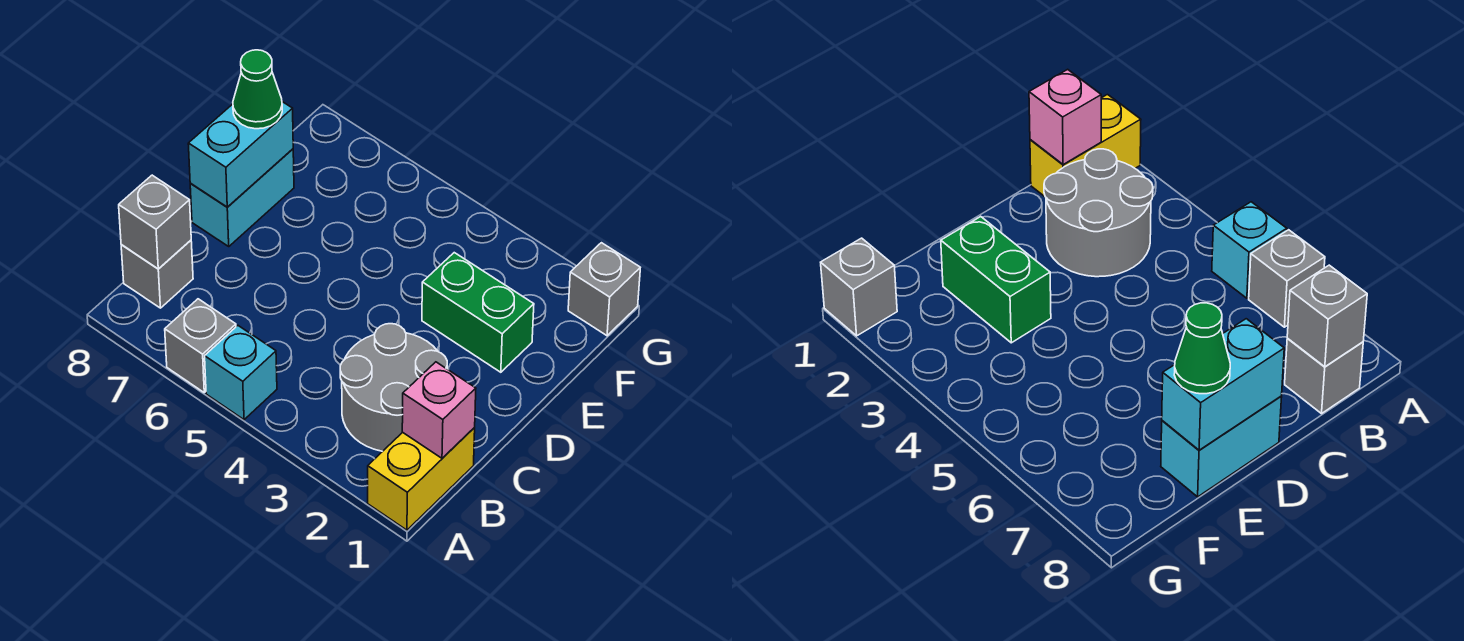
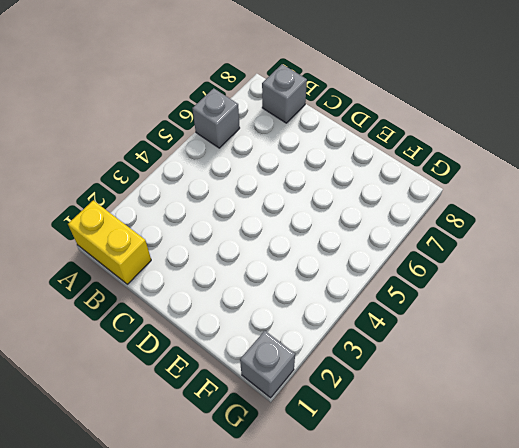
none -> cyan brick A5 level 1
none -> grey round brick B2:C3 level 1
none -> cyan brick D8:E8 level 1

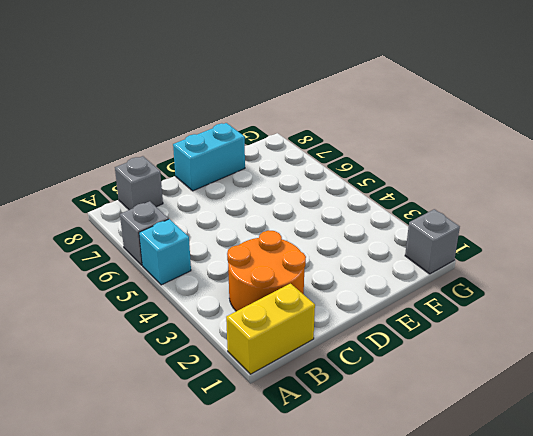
orange round brick B2:C3 level 1 -> grey round brick B2:C3 level 1
none -> green brick E2:E3 level 1
none -> pink brick B1 level 2
none -> grey brick B8 level 2

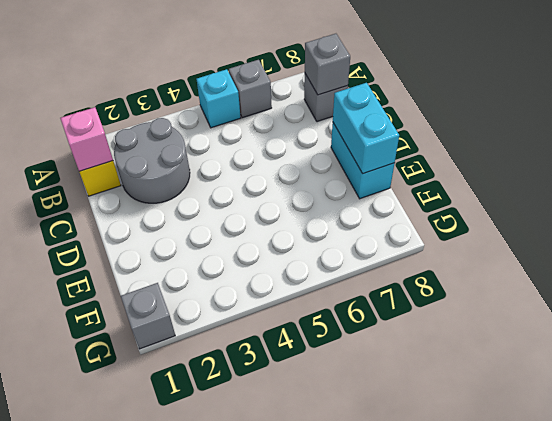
none -> green brick E2:E3 level 1
none -> green cone E8 level 3

